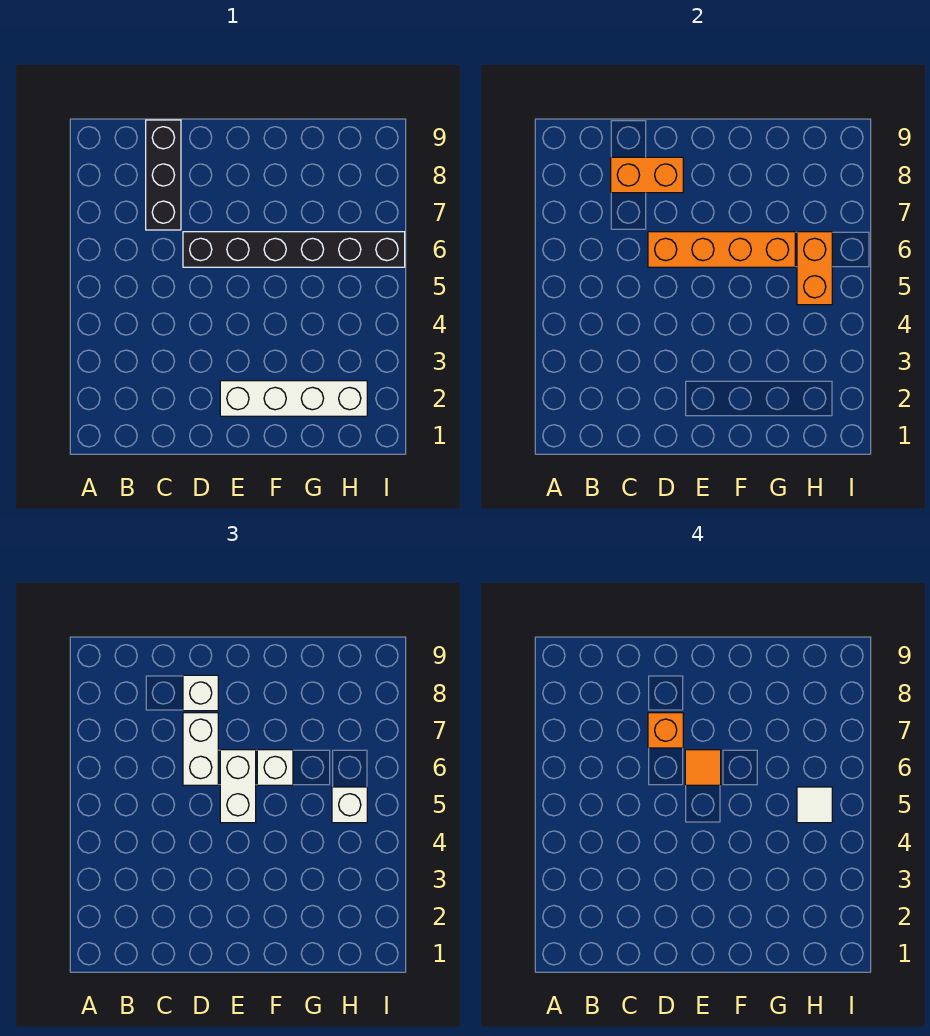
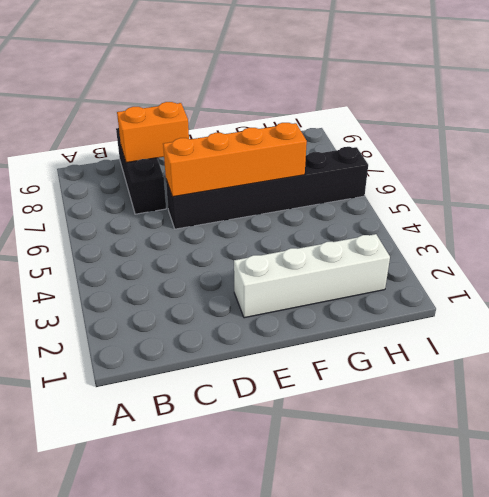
none -> orange brick H5:H6 level 2
none -> white brick D6:D7 level 3
none -> white brick D8 level 3

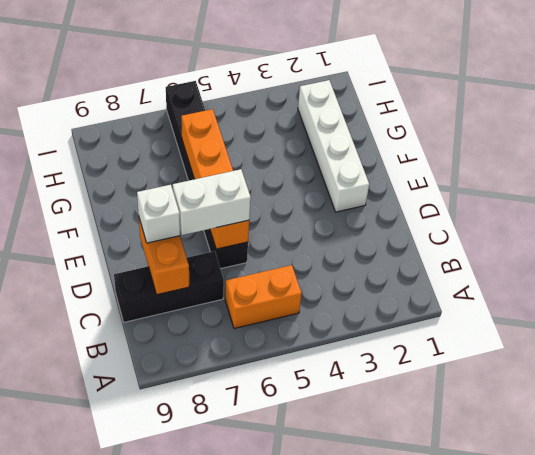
orange brick B5:B6 level 1 -> orange brick H5:H6 level 2
none -> white brick E5:E6 level 3
none -> white brick F6 level 3
none -> white brick H5 level 3

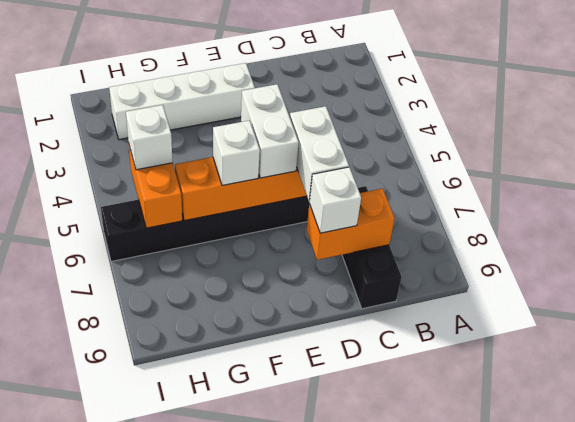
none -> orange brick D7 level 4
none -> orange tile E6 level 4
none -> white tile H5 level 4

